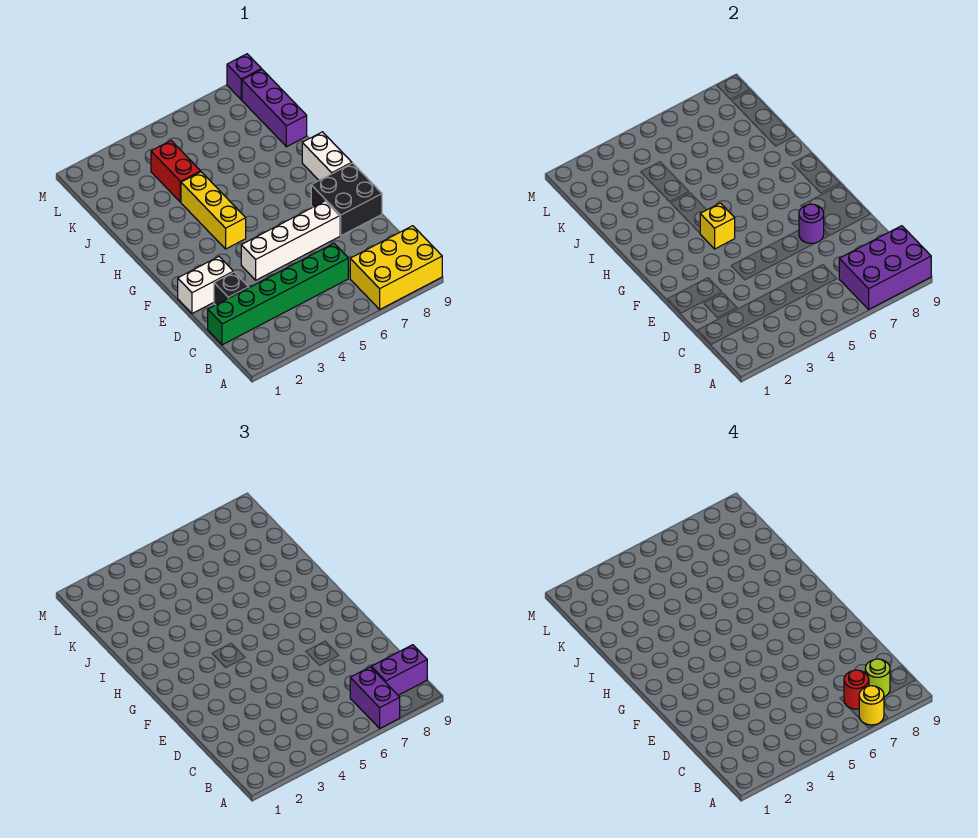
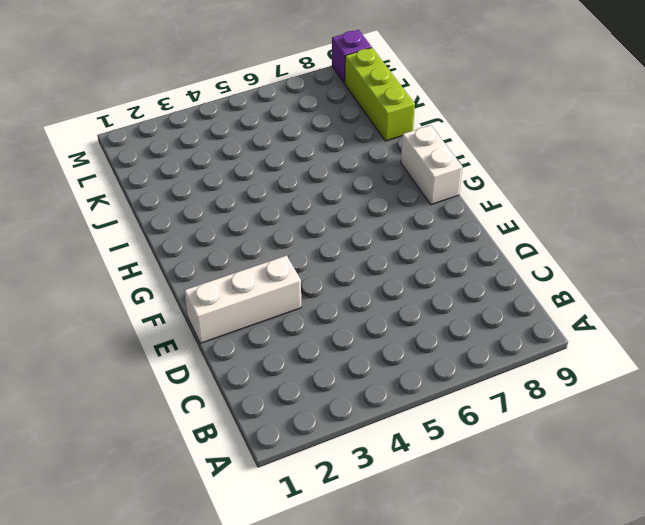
white brick E1:E3 level 1 -> white brick E1:E2 level 1
lime brick J9:L9 level 1 -> purple brick J9:L9 level 1
none -> yellow brick A7:B9 level 1
none -> green brick C1:C6 level 1
none -> black brick D2 level 1

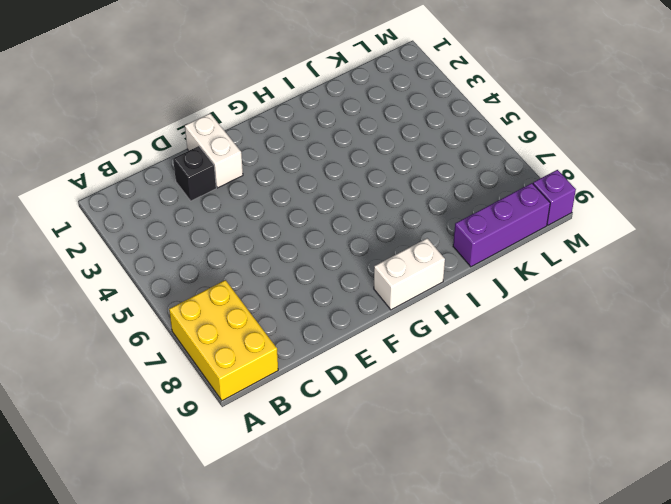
none -> green brick C1:C6 level 1
none -> white brick E4:E7 level 1
none -> black brick E8:F9 level 1

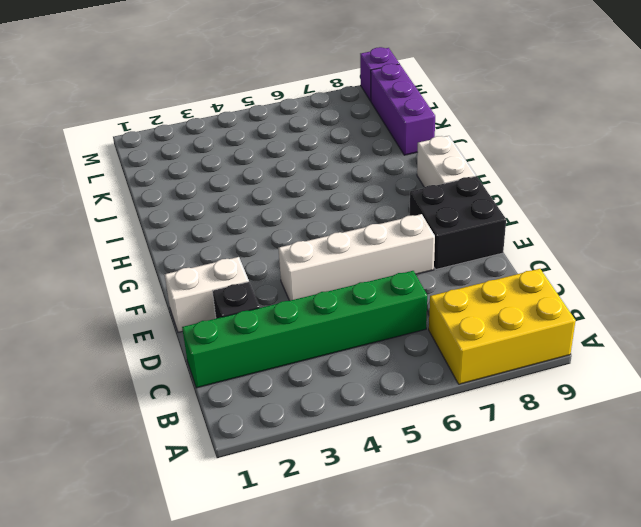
none -> yellow brick G4:I4 level 1
none -> red brick J4:K4 level 1
none -> purple brick A7:B9 level 2

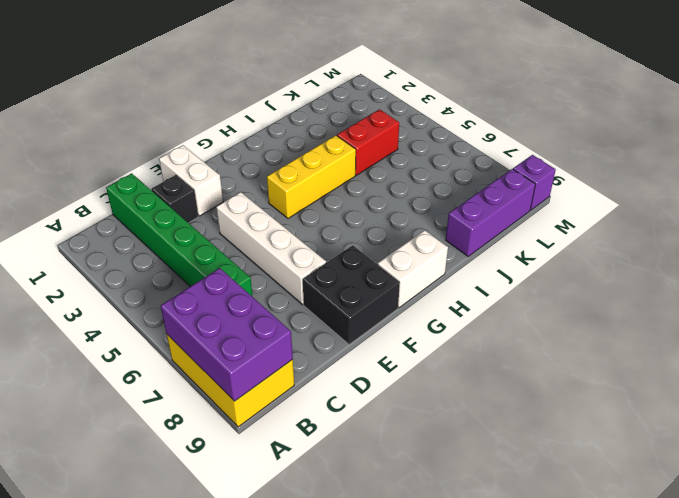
none -> purple round brick E7 level 2
none -> yellow brick G4 level 2
none -> purple brick A7:B7 level 3

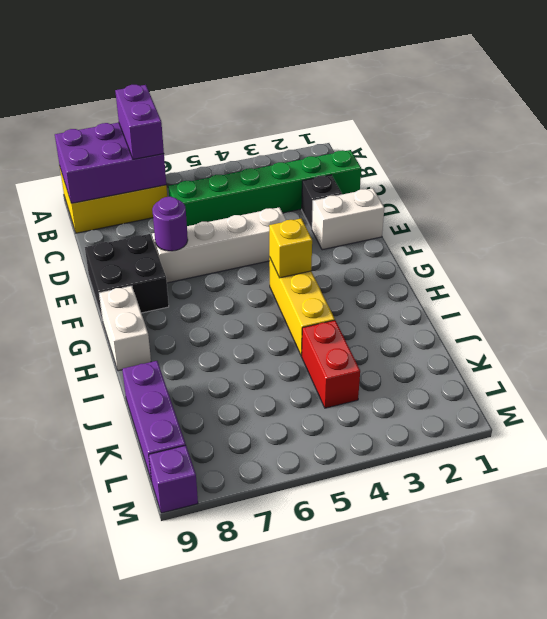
none -> purple brick B8:B9 level 3
none -> yellow round brick A7 level 4
none -> red round brick B7 level 4

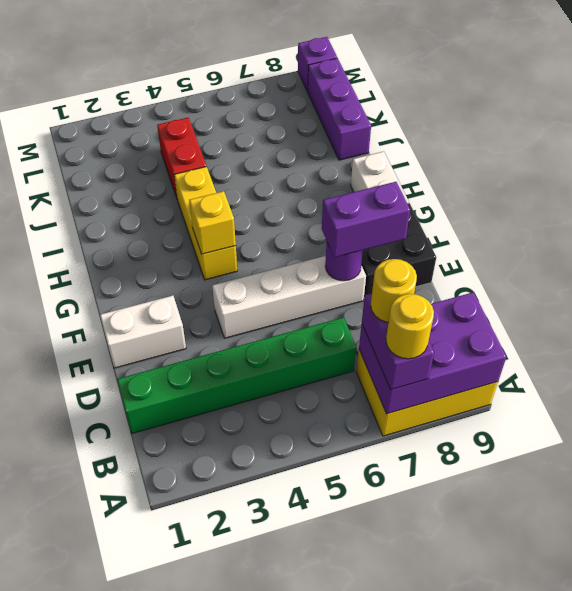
yellow round brick B7 level 4 -> red round brick B7 level 4
purple brick E7:E8 level 3 -> purple brick B8:B9 level 3
none -> black brick D2 level 1
none -> lime round brick B8 level 4

